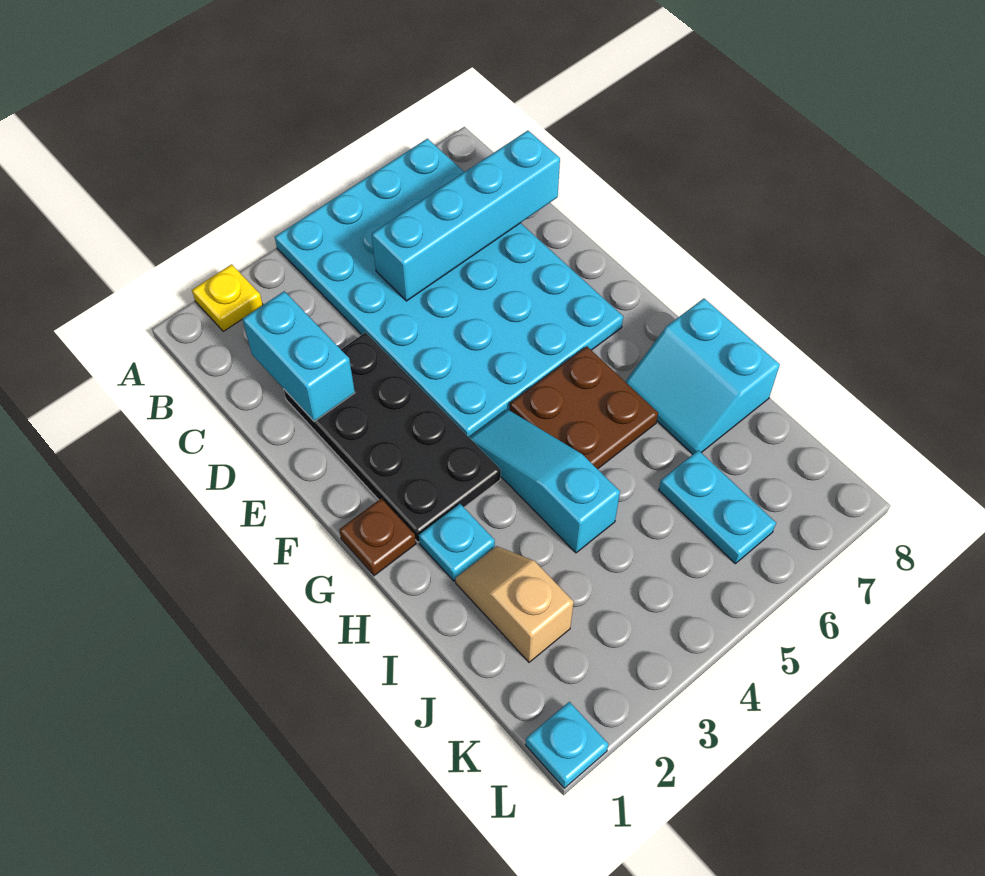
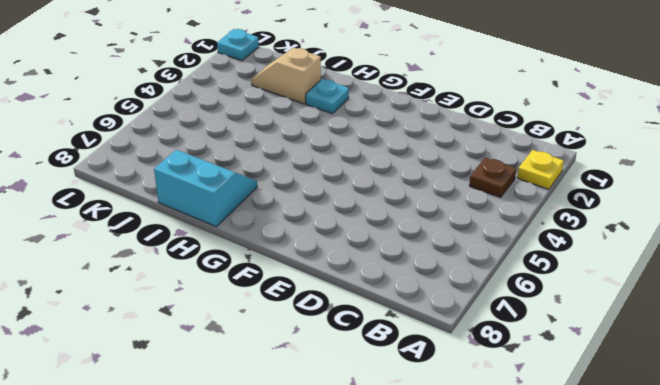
brown plate B3 level 1 -> brown plate G1 level 1
tan slope I2:J2 level 1 top I -> tan slope I2:J2 level 1 top J
none -> cyan plate A4:F7 level 1
none -> black plate D2:G3 level 1
none -> cyan slope G4:I4 level 1 top I

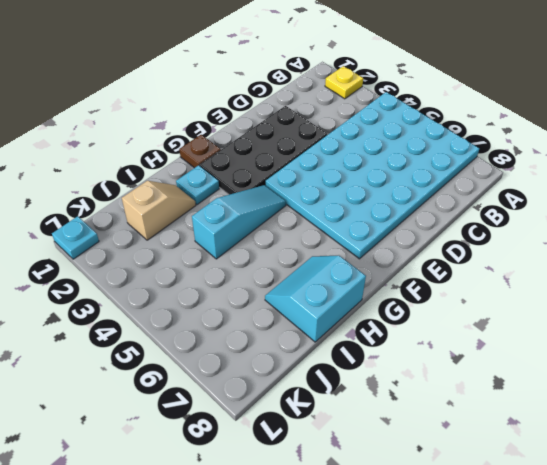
none -> brown plate G5:H6 level 1
none -> cyan plate J6:K6 level 1
none -> cyan brick C2:D2 level 2

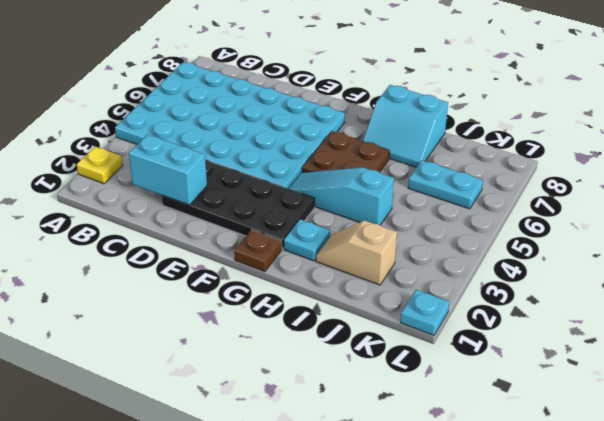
none -> cyan brick C5:C8 level 2

